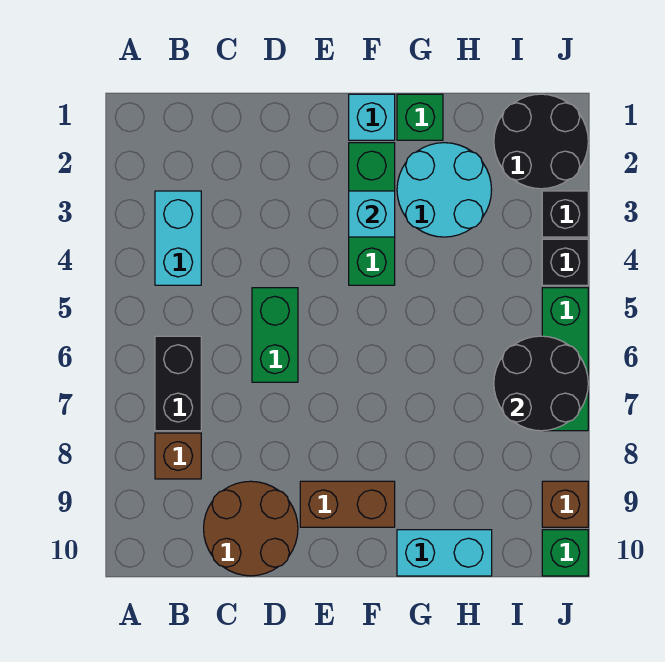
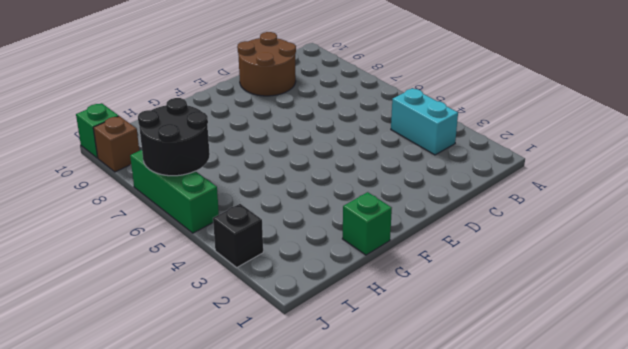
none -> black brick B6:B7 level 1
none -> brown brick B8 level 1
none -> green brick D5:D6 level 1

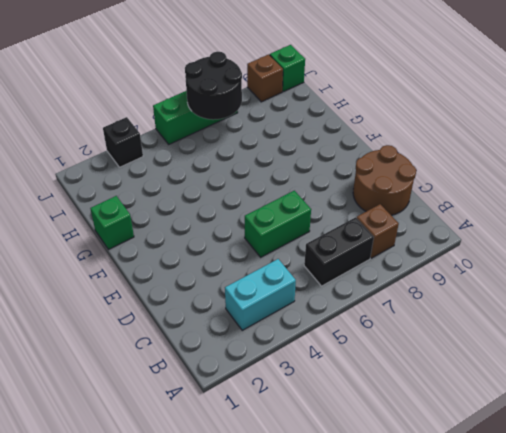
none -> brown brick E9:F9 level 1
none -> cyan brick F1 level 1
none -> green brick F2:F4 level 1

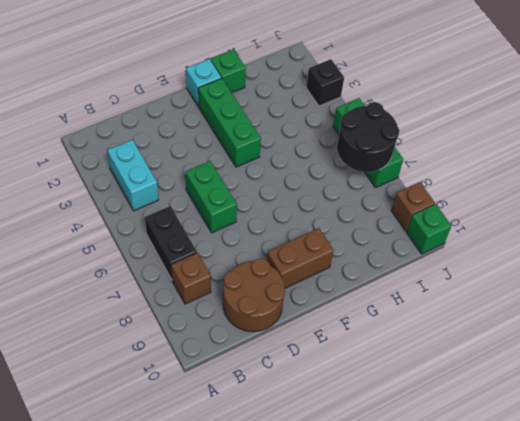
none -> cyan round brick G2:H3 level 1
none -> cyan brick G10:H10 level 1
none -> black round brick I1:J2 level 1

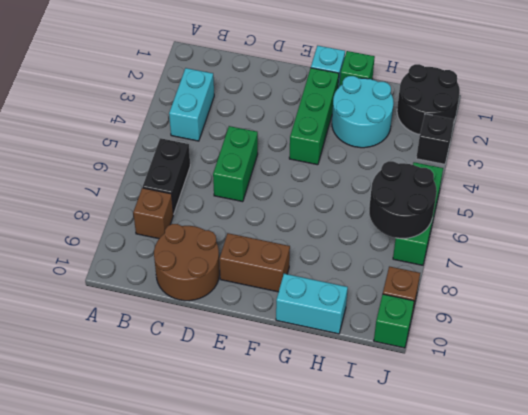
none -> black brick J4 level 1
none -> cyan brick F3 level 2

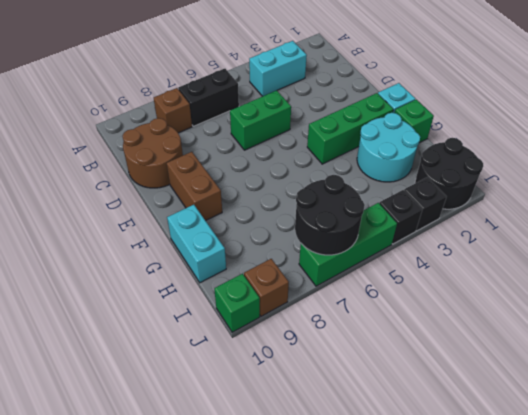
none -> cyan brick F3 level 2

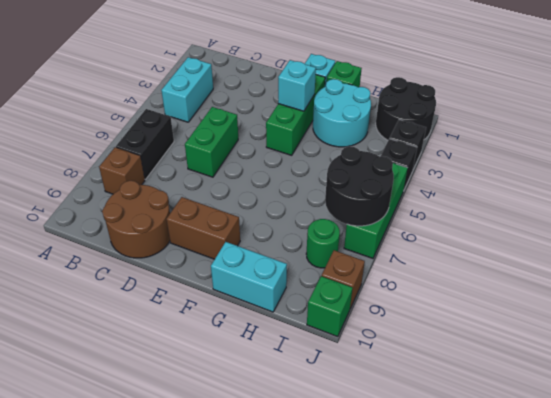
green round brick I8 level 1 -> none

